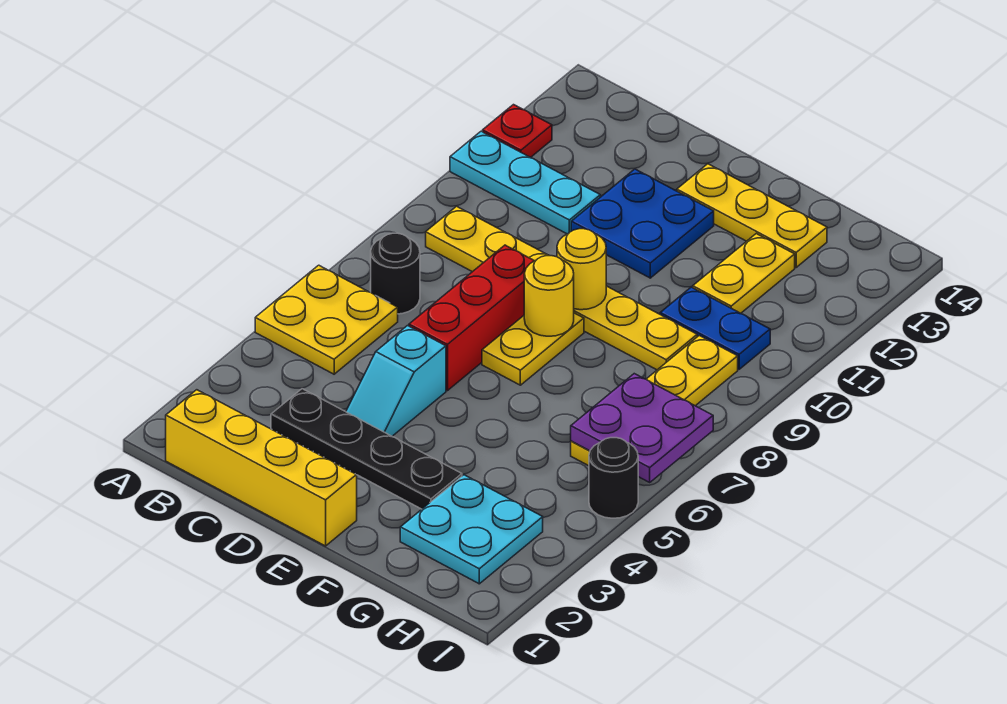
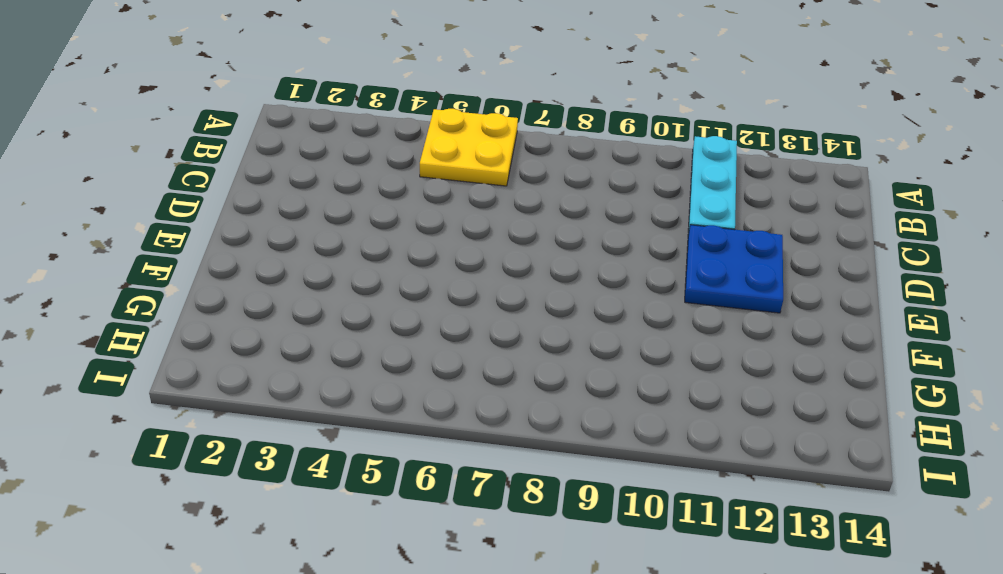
none -> red plate A12 level 1
none -> yellow brick B1:E1 level 1
none -> black round brick B7 level 1

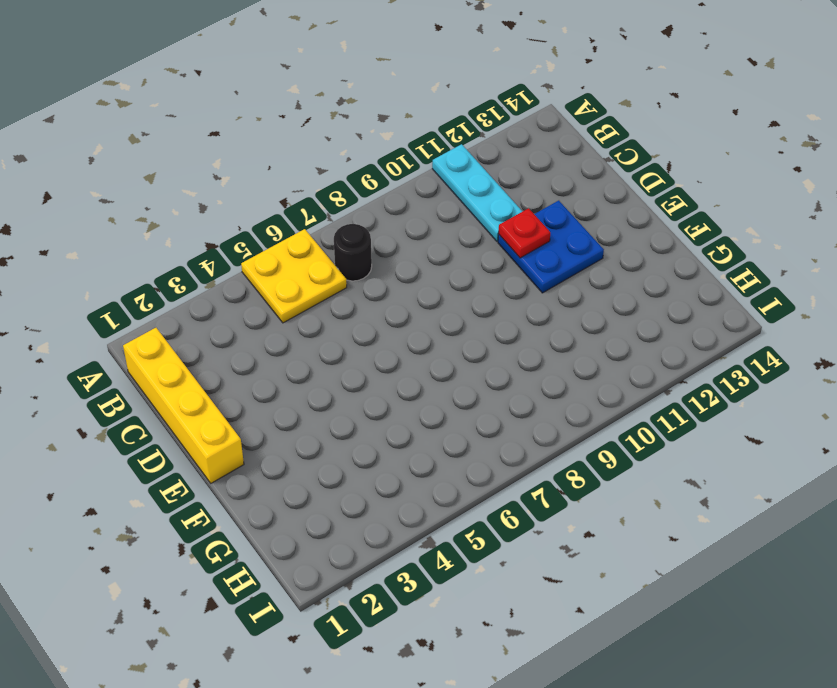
red plate D11 level 2 -> red plate A12 level 1
none -> yellow plate B9:G9 level 1
none -> black plate C3:F3 level 1
none -> cyan slope D4:D5 level 1 top 5

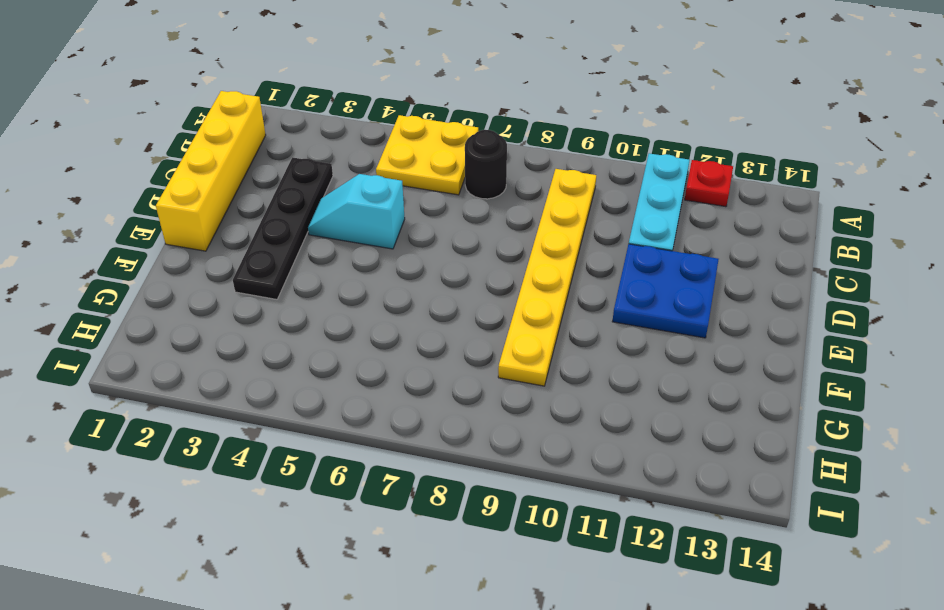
none -> red brick D6:D8 level 1
none -> yellow plate E7:E8 level 1
none -> yellow plate E13:G13 level 1

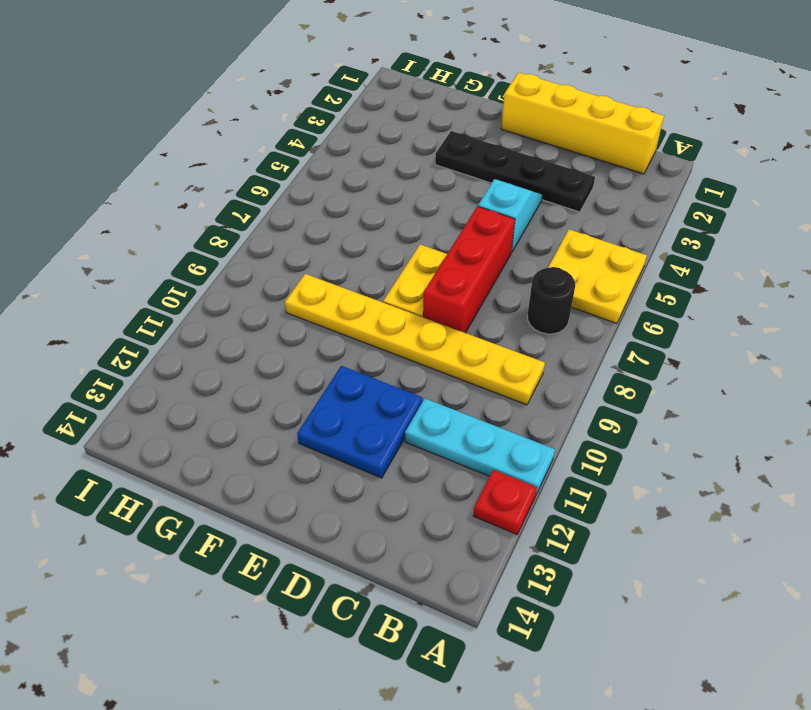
none -> yellow plate E13:G13 level 1
none -> cyan plate G2:H3 level 1
none -> blue plate G10:H10 level 1

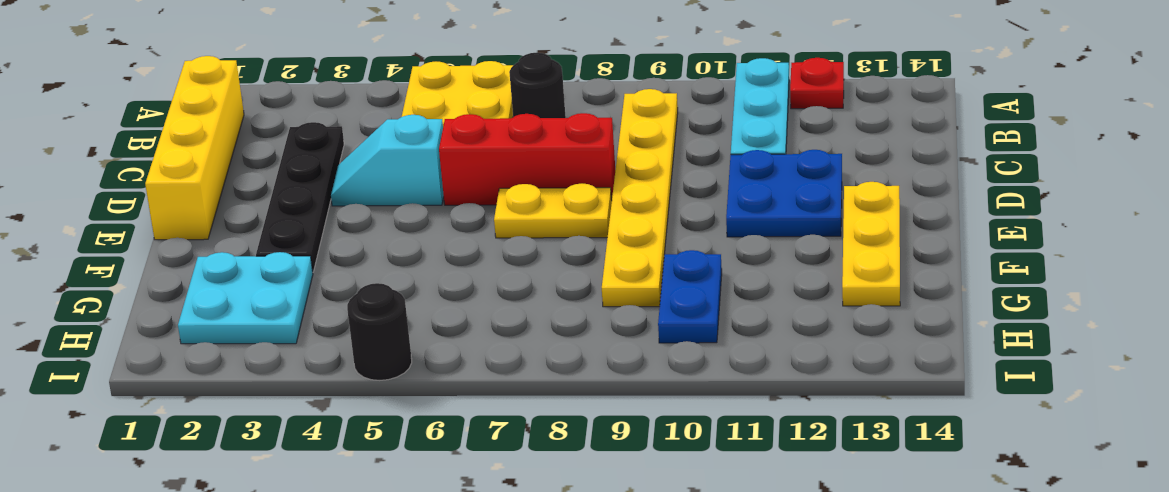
none -> yellow plate G11:G12 level 1
none -> yellow plate H6:H9 level 1
none -> yellow round brick E8 level 2

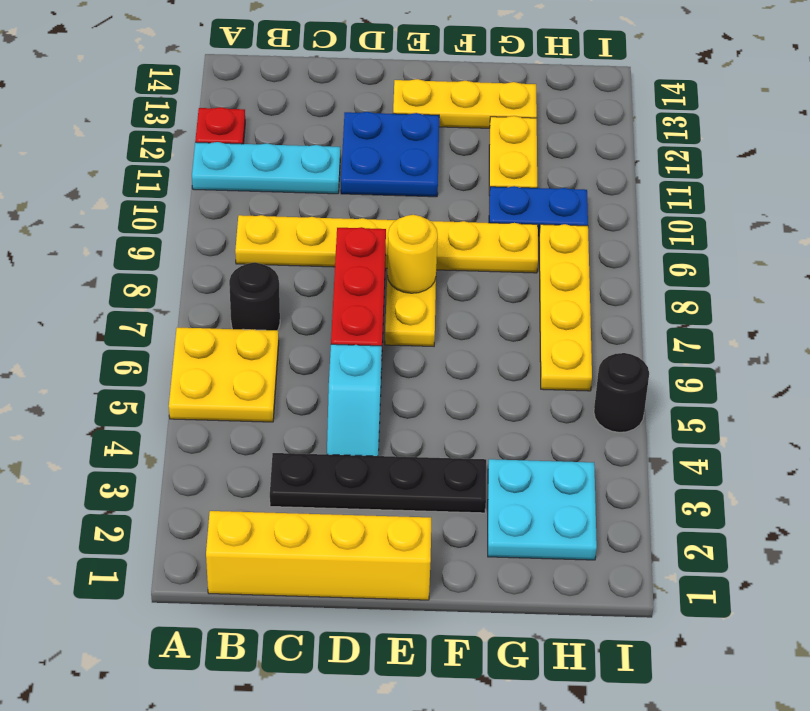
none -> yellow round brick E9 level 2
none -> purple plate H6:I7 level 2

